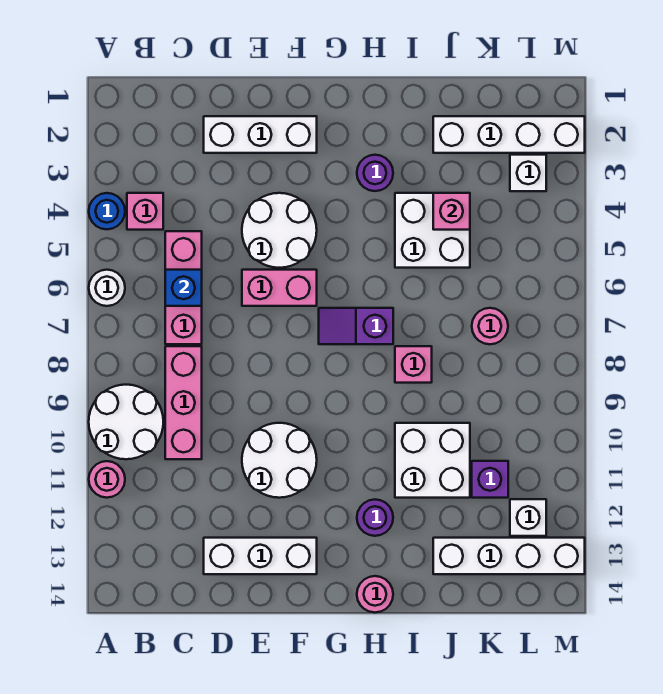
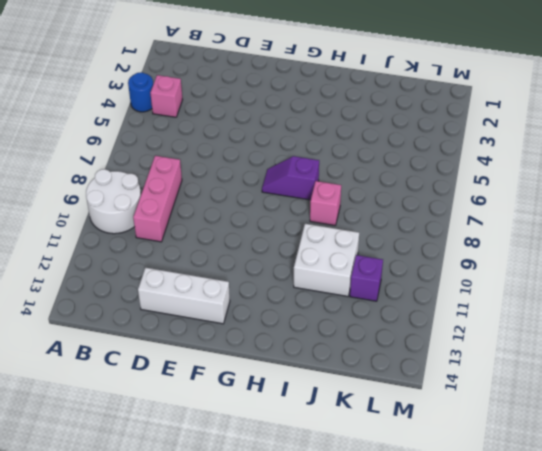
none -> white round brick A6 level 1
none -> pink round brick A11 level 1
none -> pink brick C5:C7 level 1

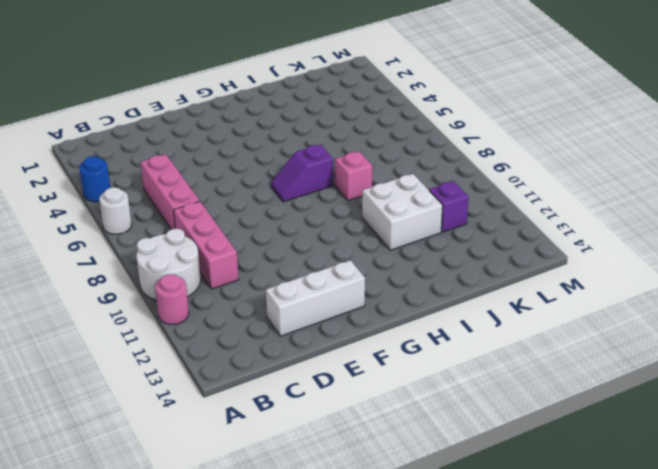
none -> pink brick B4 level 1
none -> white brick D2:F2 level 1
none -> white round brick E4:F5 level 1

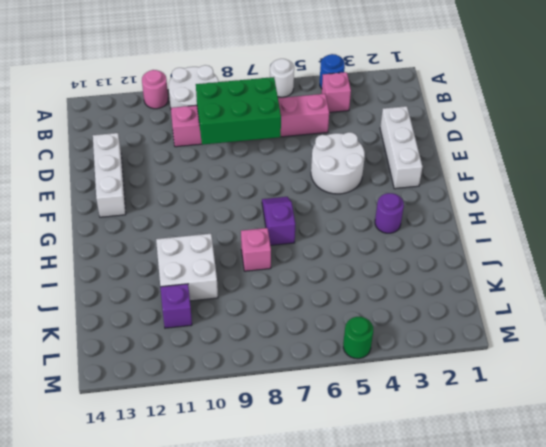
green brick C7:D9 level 2 -> none
green round brick M5 level 1 -> none
none -> pink brick E6:F6 level 1
none -> white round brick E10:F11 level 1
none -> purple round brick H12 level 1

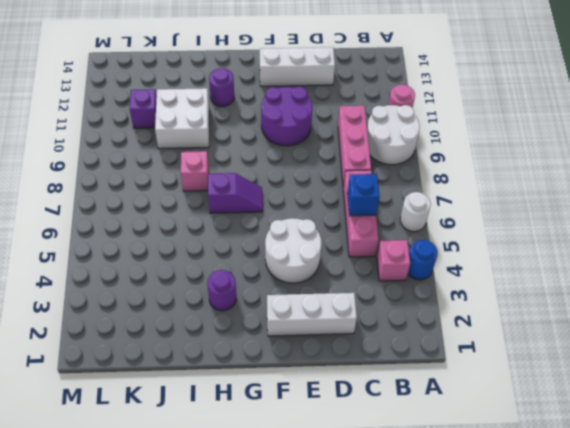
purple round brick E10:F11 level 1 -> white round brick E10:F11 level 1
none -> pink brick E6:F6 level 1
none -> pink round brick H14 level 1
none -> white brick I4:J5 level 1

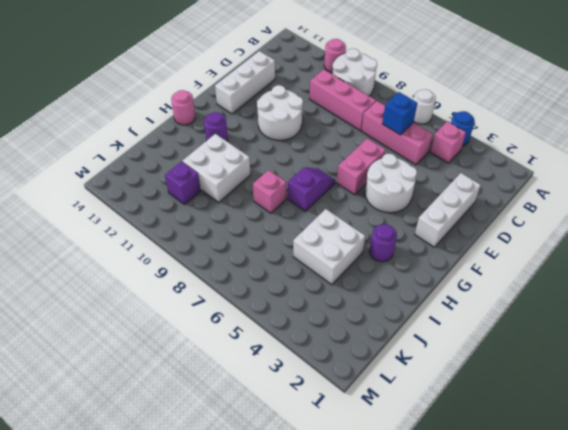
none -> white brick J2:M2 level 1
none -> white brick J13:M13 level 1
none -> pink round brick K7 level 1

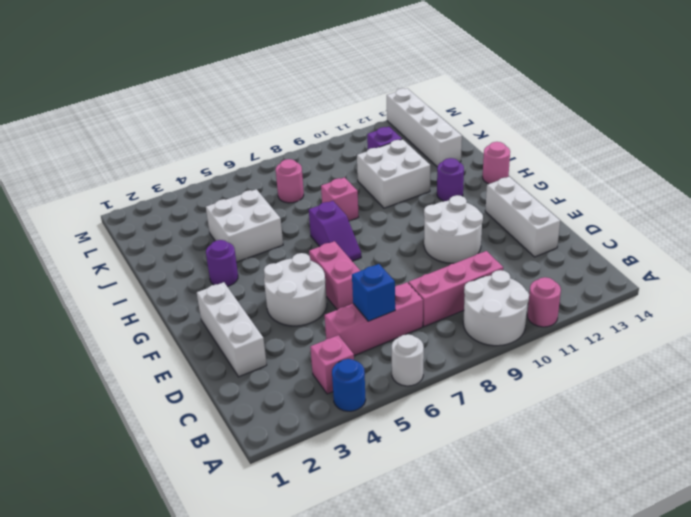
none -> white brick J2:M2 level 1
none -> white brick L3 level 1
none -> white brick L12 level 1

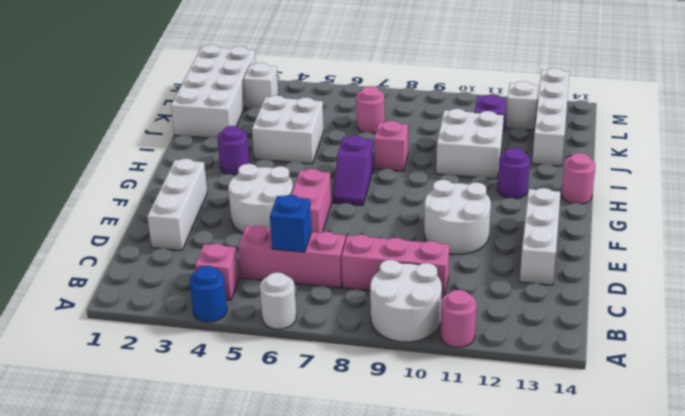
white brick J1:M2 level 1 -> white brick J2:M2 level 1
none -> pink brick J4 level 2

